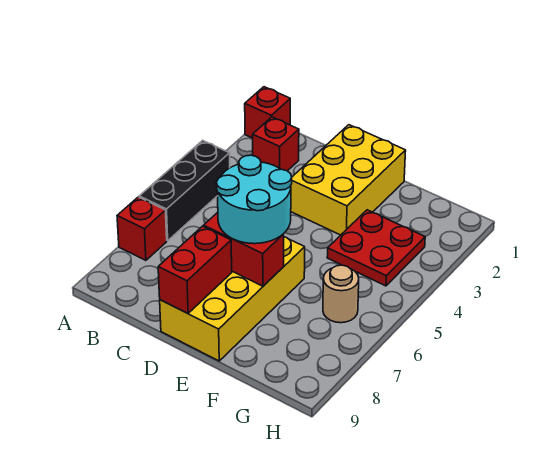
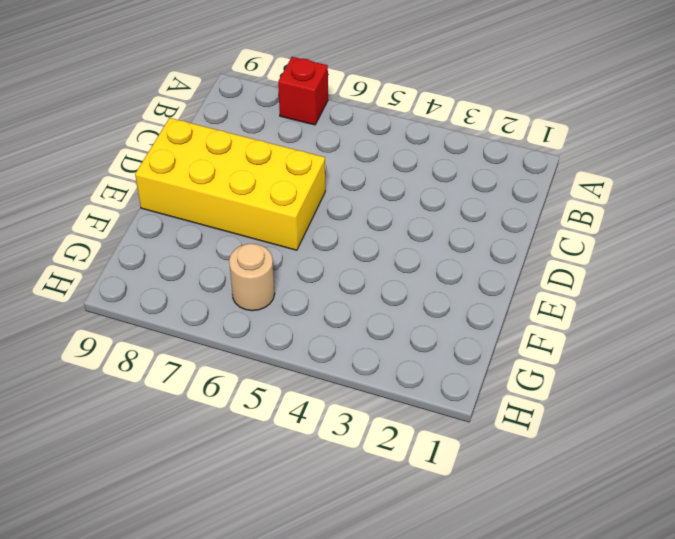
none -> red brick A1 level 1
none -> black brick A4:A6 level 1

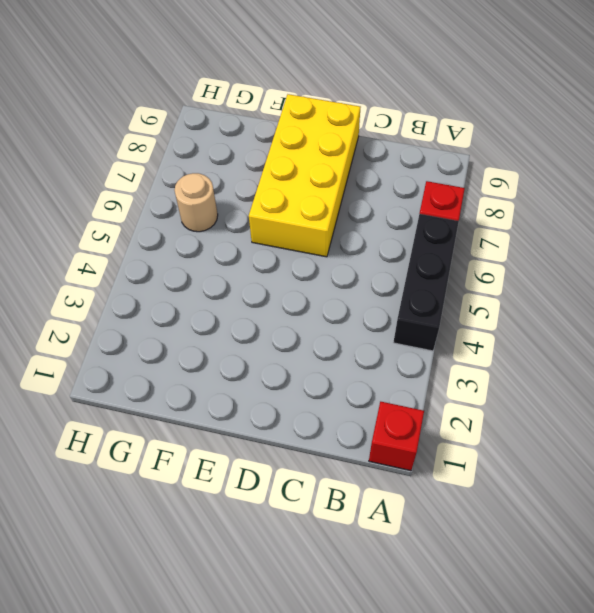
none -> red brick B2 level 1
none -> yellow brick D1:E3 level 1

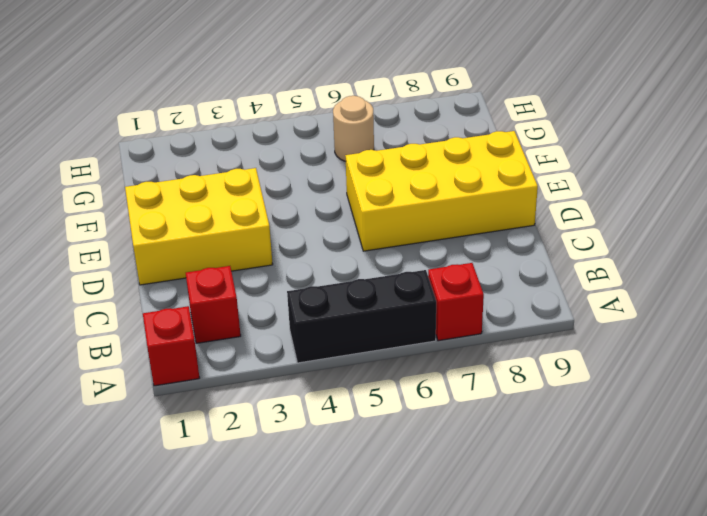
none -> red plate F3:G4 level 1
none -> red brick D7:E7 level 2

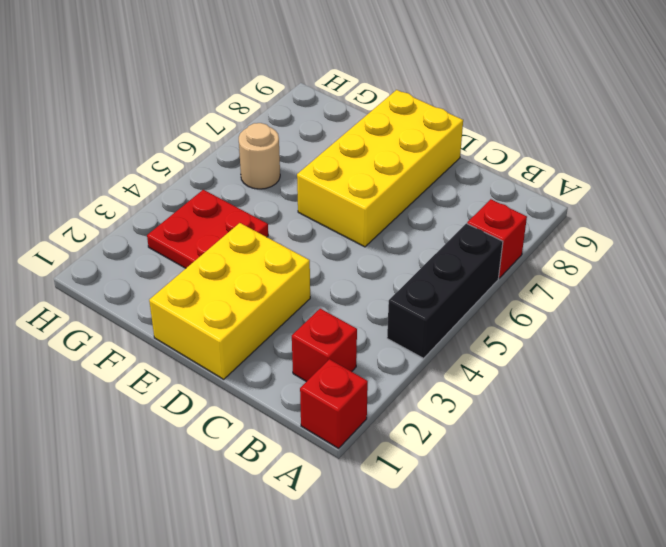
none -> red brick D7:E7 level 2
none -> red brick D8:D9 level 2

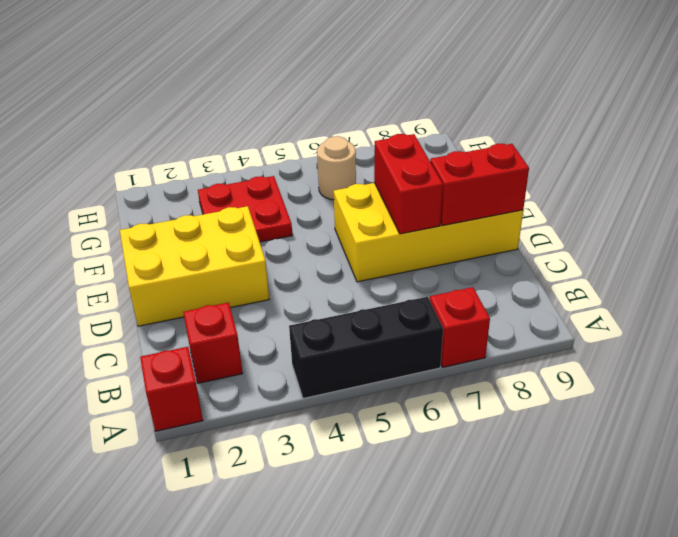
none -> cyan round brick D6:E7 level 3

